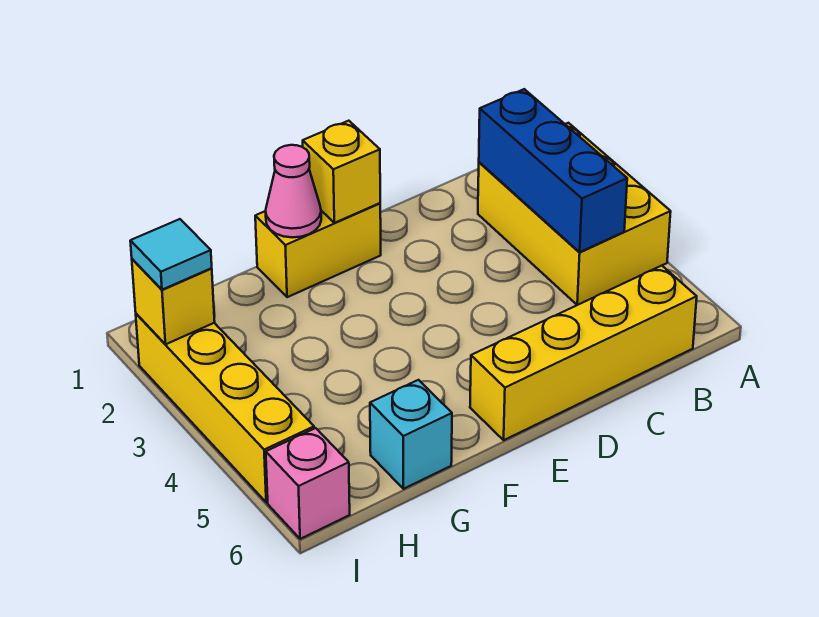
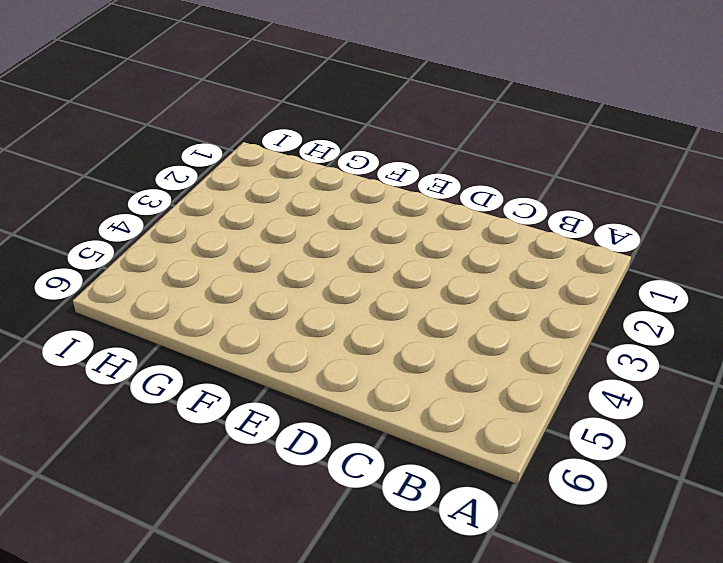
none -> yellow brick A2:B4 level 1
none -> yellow brick B6:E6 level 1

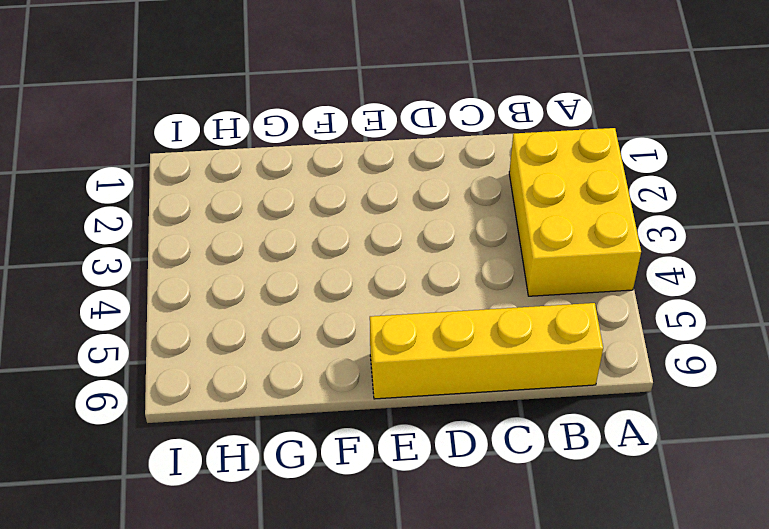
none -> yellow brick E1:F1 level 1
none -> cyan brick G6 level 1

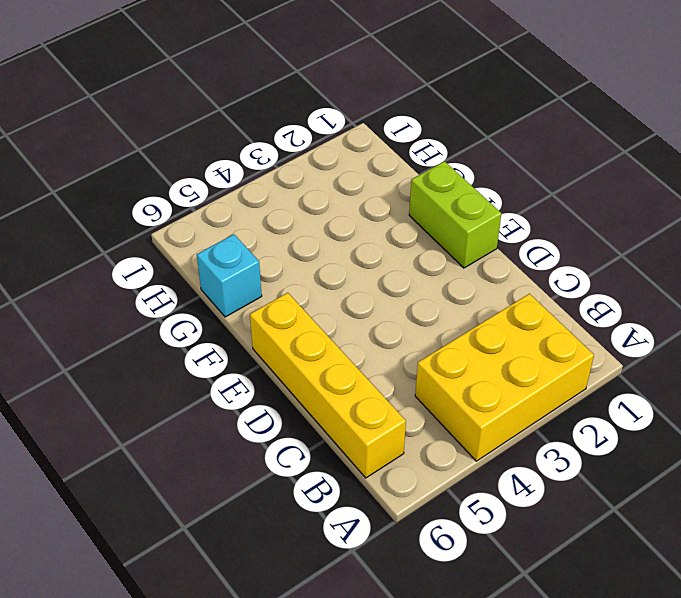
lime brick E1:F1 level 1 -> yellow brick E1:F1 level 1
none -> yellow brick I2:I5 level 1
none -> pink brick I6 level 1

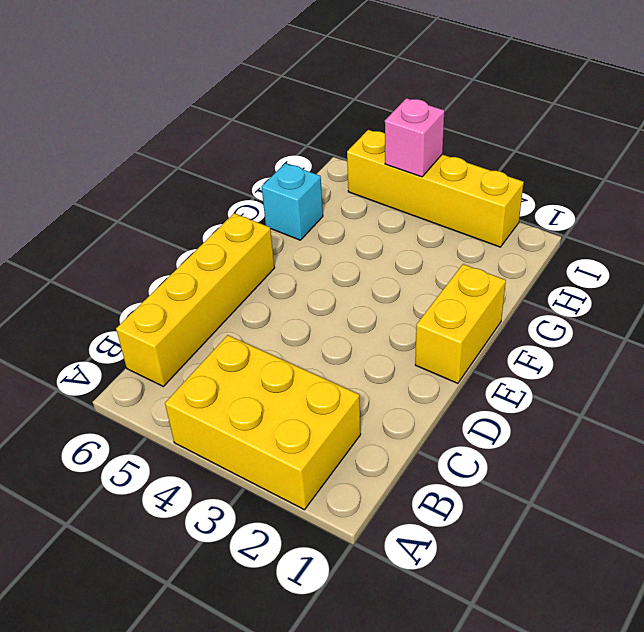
pink brick I4 level 2 -> pink brick I6 level 1
none -> blue brick B2:B4 level 2
none -> yellow brick E1 level 2

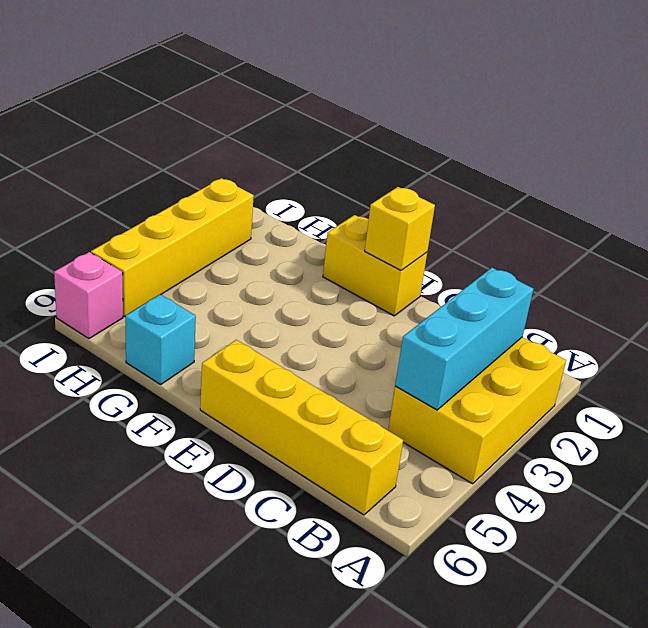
cyan brick B2:B4 level 2 -> blue brick B2:B4 level 2
none -> pink cone F1 level 2
none -> yellow brick I2 level 2

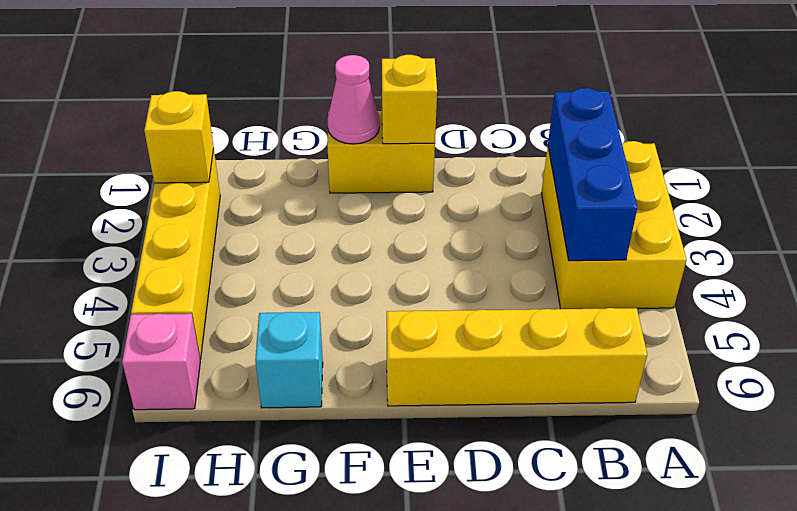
none -> cyan tile I2 level 3

